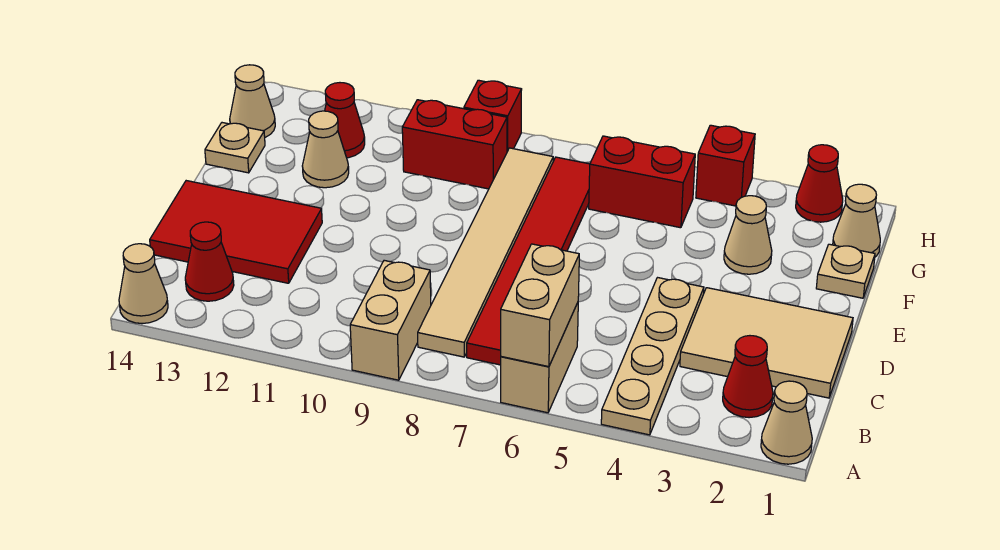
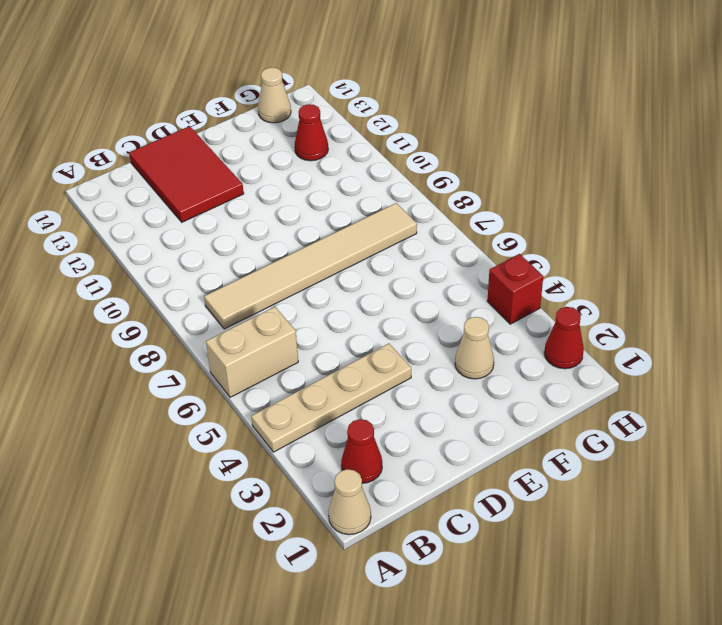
none -> tan brick A9:B9 level 1
none -> tan cone A14 level 1
none -> red tile B7:G7 level 1

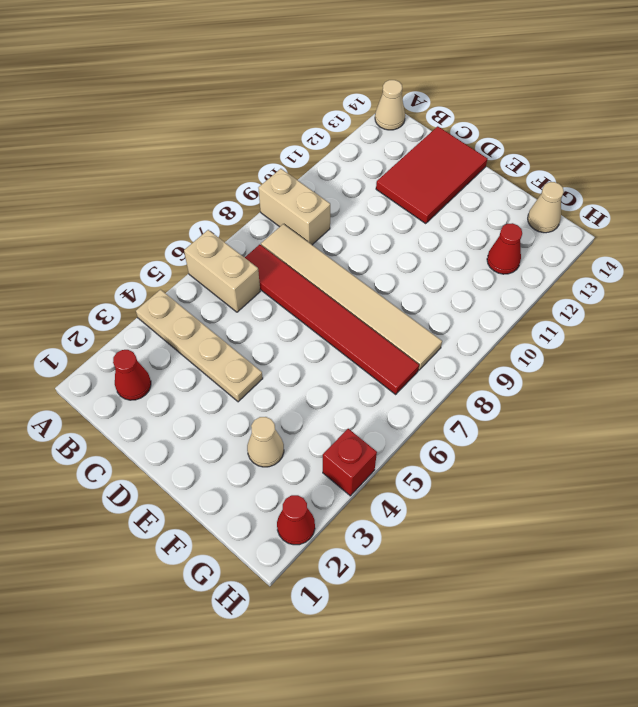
none -> tan cone A1 level 1
none -> red cone B13 level 1
none -> tan tile C1:D3 level 1

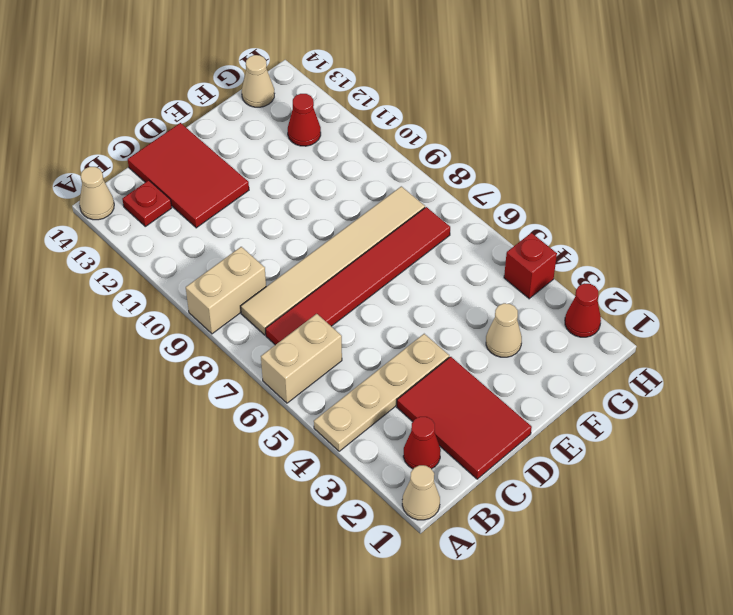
red plate B13 level 1 -> red cone B13 level 1
red tile C1:D3 level 1 -> tan tile C1:D3 level 1
none -> tan plate F1 level 1
none -> tan cone F12 level 1
none -> tan plate F14 level 1

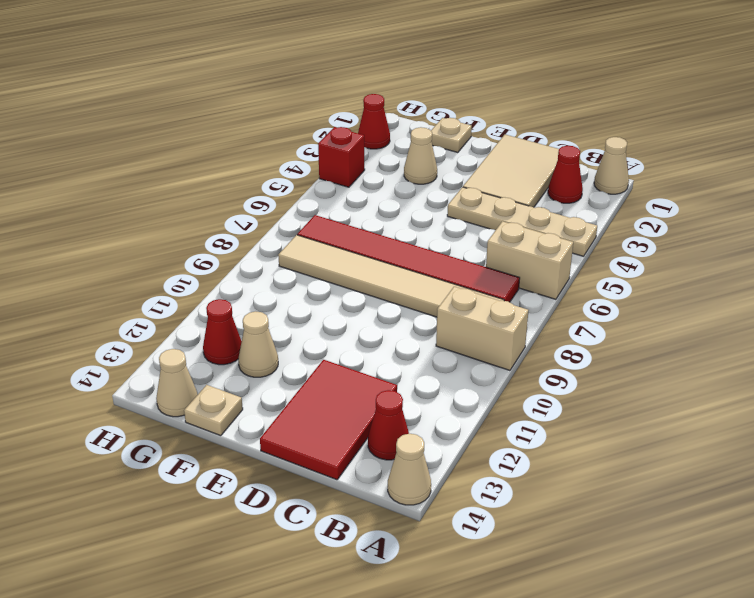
none -> tan cone G1 level 1
none -> red brick G5:G6 level 1
none -> red brick G9:G10 level 1

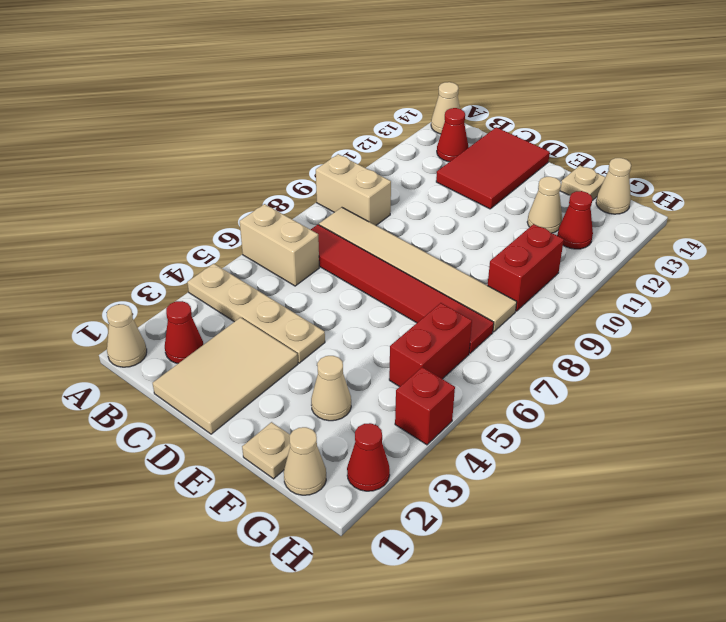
none -> red brick H9 level 1
none -> tan brick A6:B6 level 2

